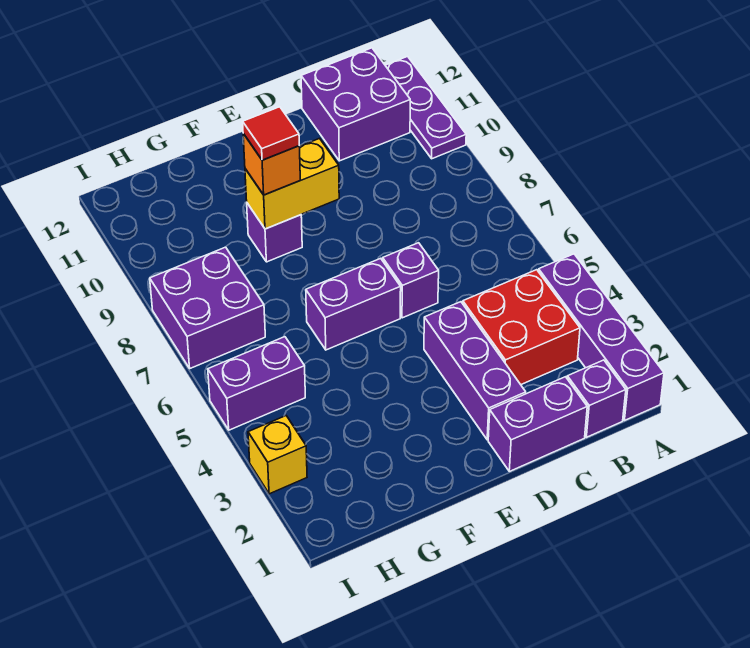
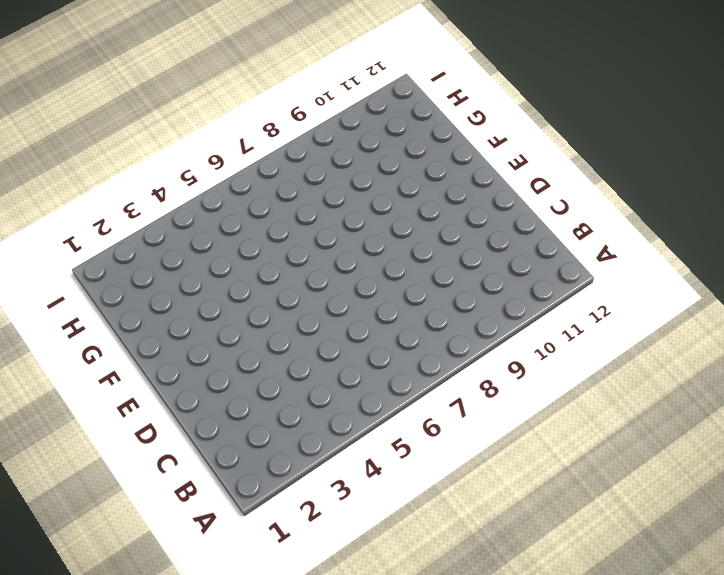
none -> purple brick A1:A4 level 1
none -> purple plate A10:A12 level 1
none -> purple brick B1 level 1

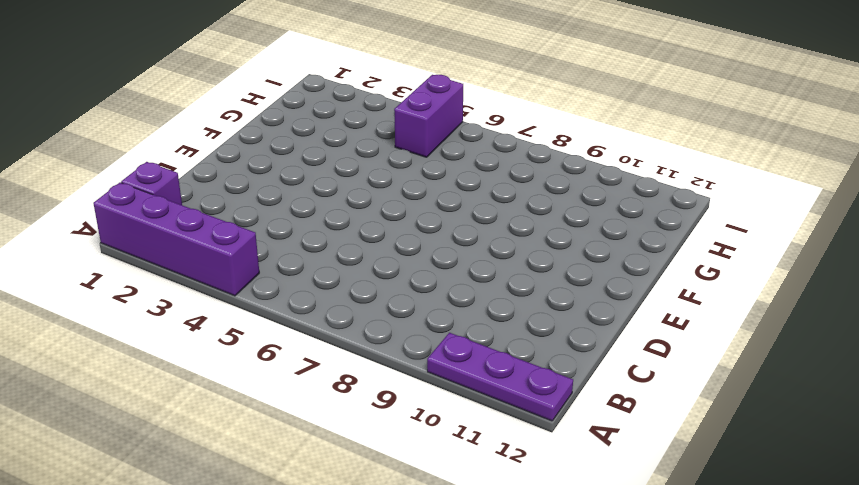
none -> red brick B3:C4 level 1
none -> purple brick B11:C12 level 1
none -> purple brick C1:D1 level 1

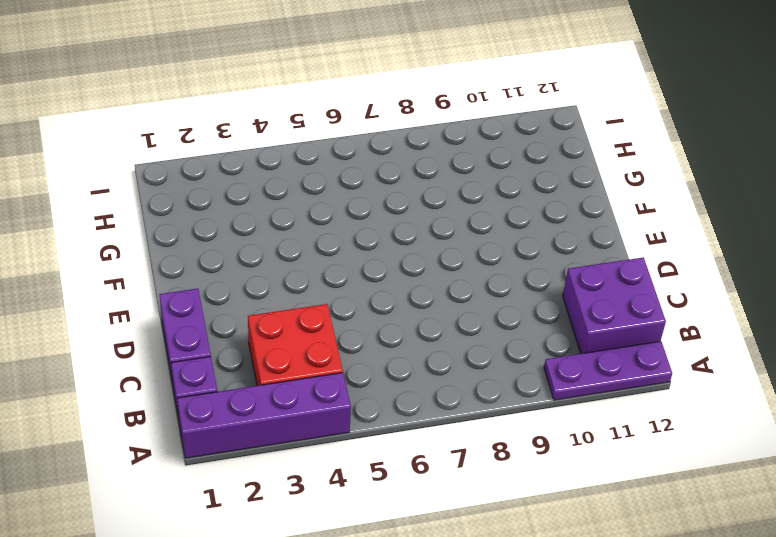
none -> purple brick D2:D4 level 1
none -> purple brick D6 level 1
none -> purple brick E6:F6 level 1

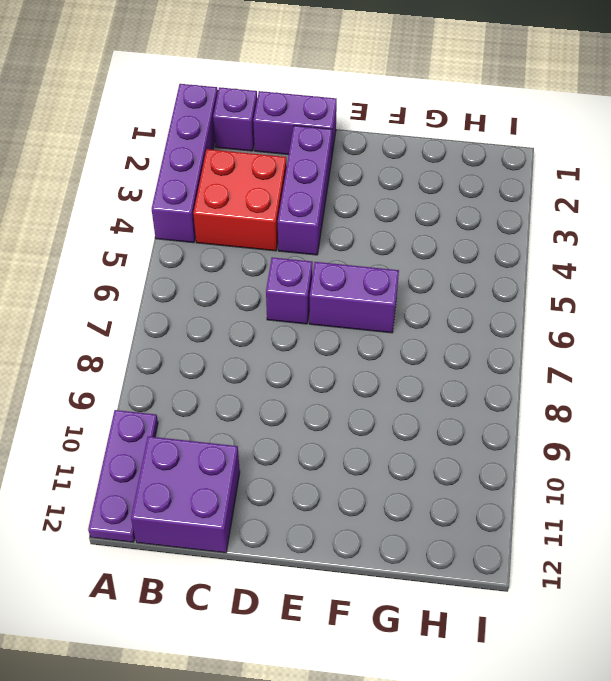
none -> purple brick F9 level 1
none -> purple brick H5:I5 level 1
none -> purple brick H7:I8 level 1

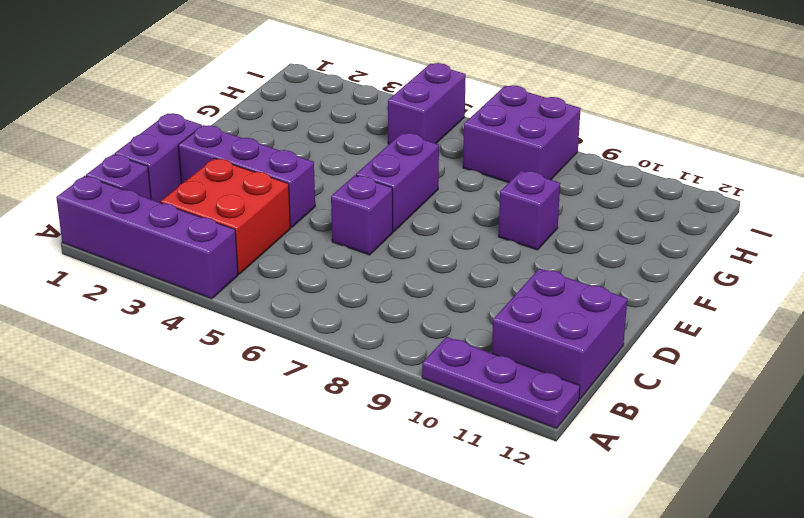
none -> yellow brick I3 level 1
none -> yellow brick E9:F9 level 2
none -> orange brick F9 level 3

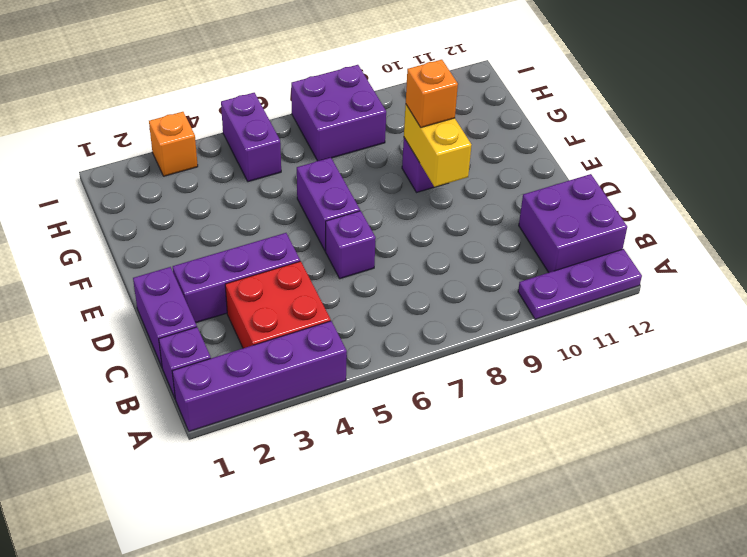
orange brick I3 level 1 -> yellow brick I3 level 1
none -> red tile F9 level 4

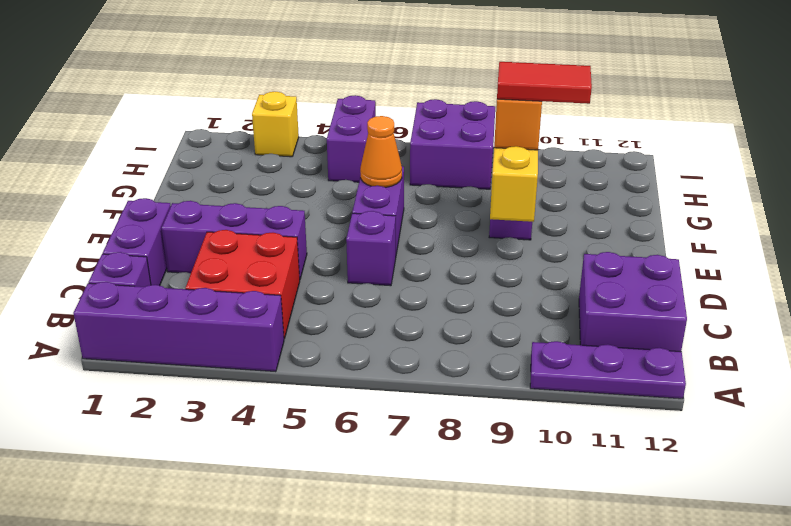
orange cone F6 level 2 -> none
red tile F9:F10 level 4 -> red tile F9 level 4

